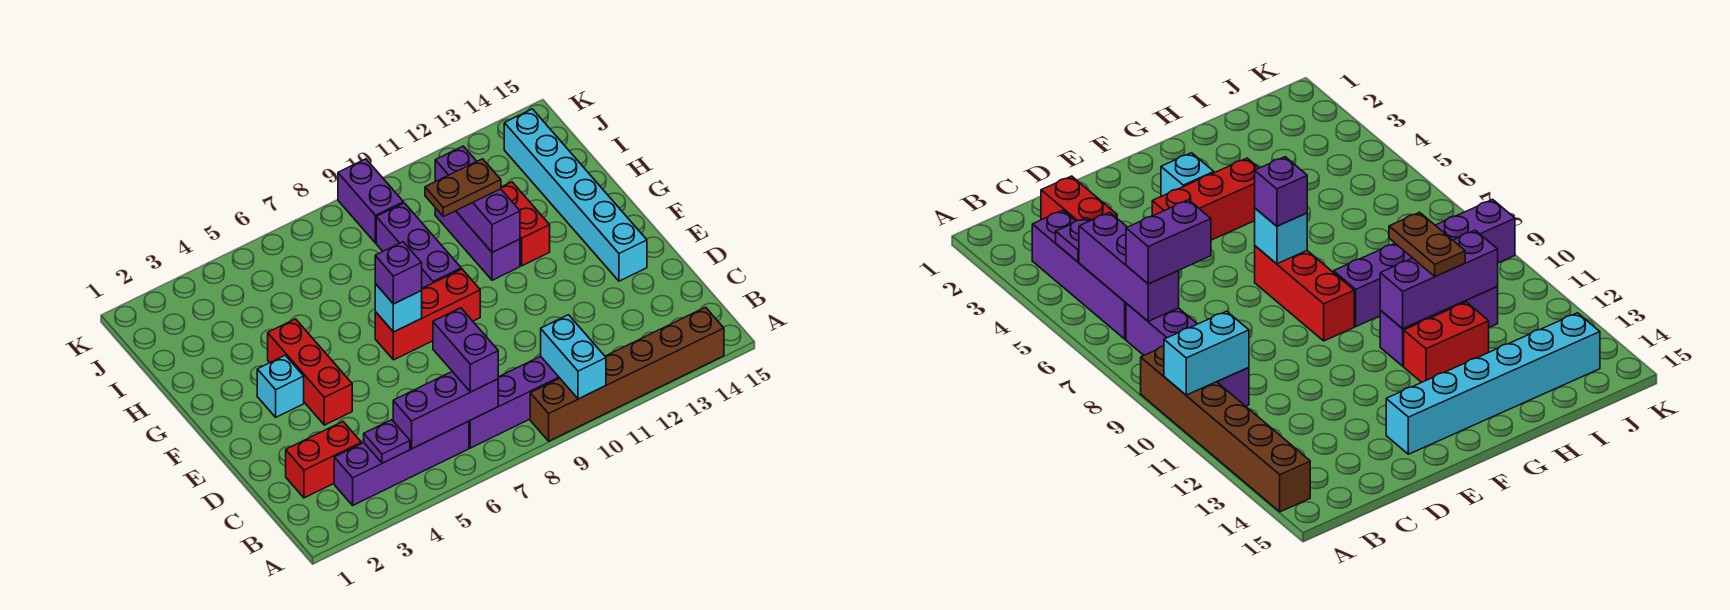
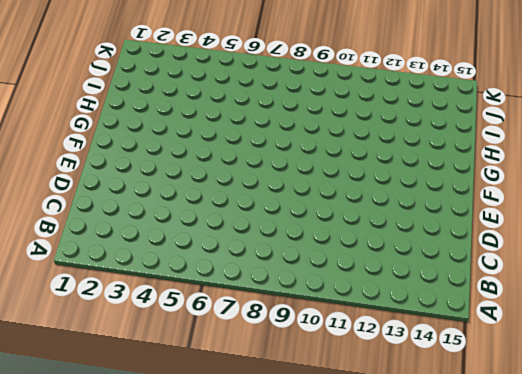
none -> brown brick A9:A14 level 1
none -> purple brick B3:B6 level 1
none -> purple brick B7:B10 level 1

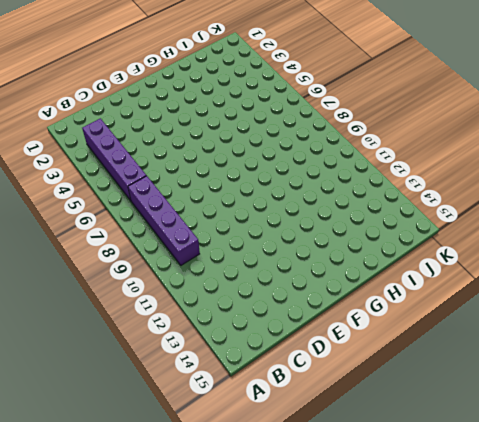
none -> brown brick A9:A14 level 1
none -> red brick C2:C3 level 1
none -> red brick E4:G4 level 1

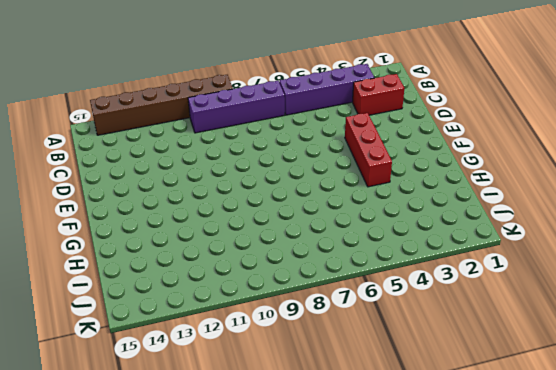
none -> cyan brick E14:J14 level 1
none -> cyan brick F3 level 1
none -> red brick F7:F9 level 1

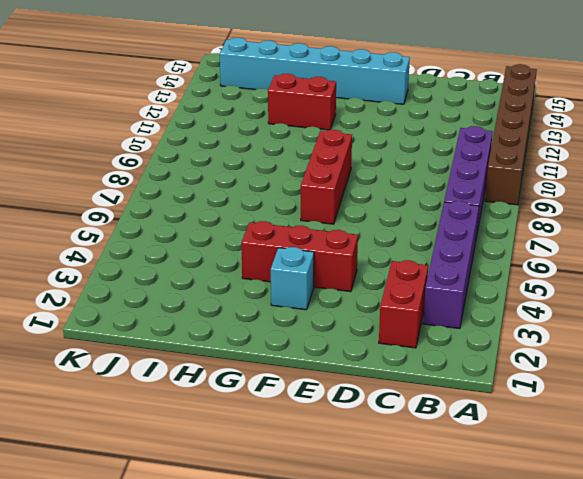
none -> purple brick G9:I9 level 1
none -> purple brick G11:I11 level 1
none -> purple brick J9:K9 level 1

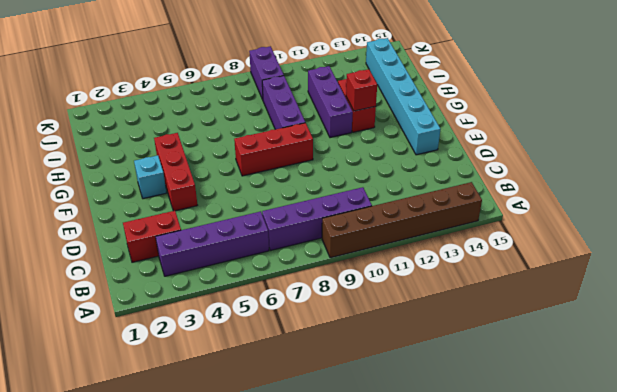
red brick G12 level 2 -> none
none -> cyan brick A10:B10 level 2
none -> purple plate B4 level 2
none -> purple brick B5:B7 level 2

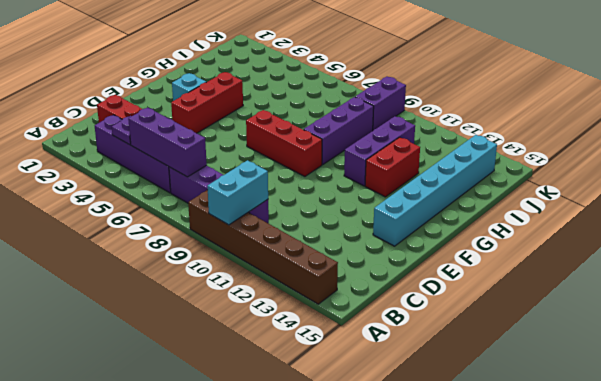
none -> cyan brick F7 level 2
none -> purple brick G11:I11 level 2
none -> purple brick B7:C7 level 3

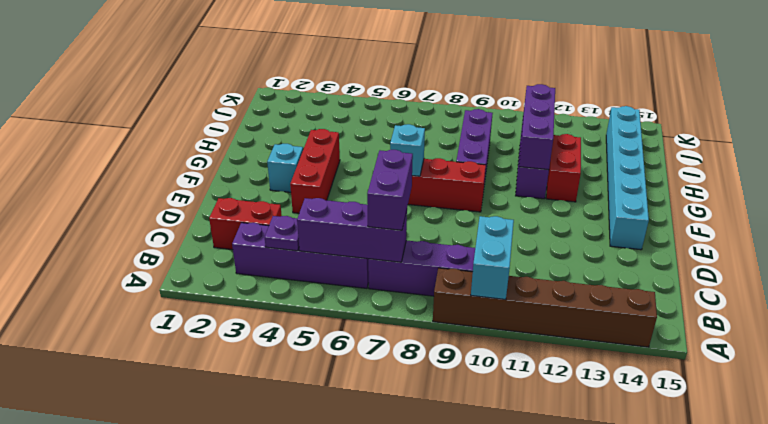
none -> purple brick J9:K9 level 1
none -> purple brick F7 level 3
none -> brown plate H10:H11 level 3

